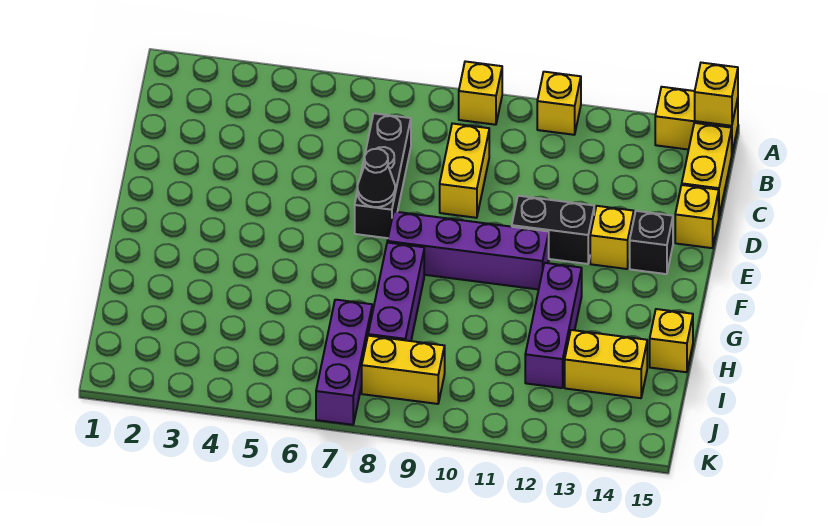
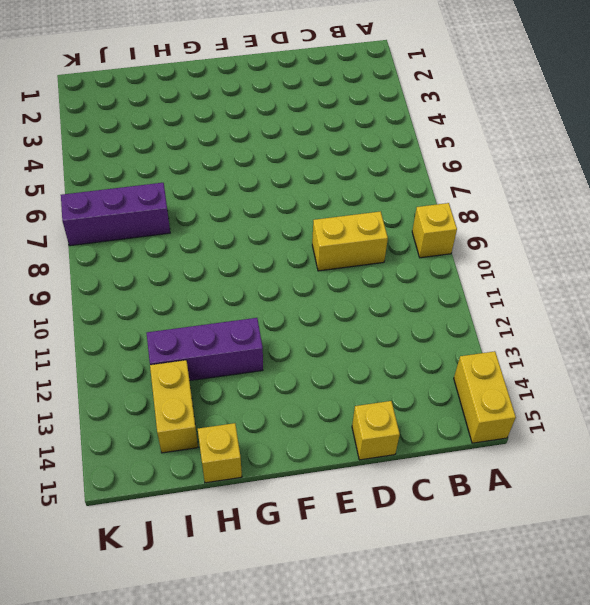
none -> yellow brick A11 level 1
none -> yellow brick B15:C15 level 1
none -> black brick C7:E7 level 1

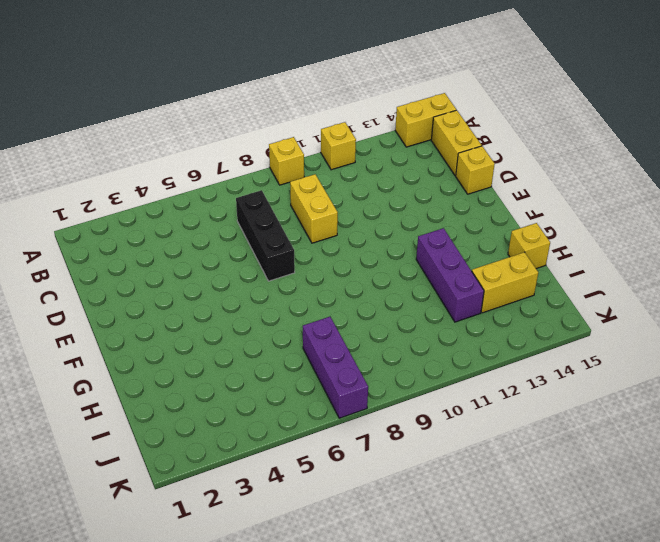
none -> black brick E11:E12 level 1
none -> yellow brick E13 level 1
none -> black brick E14 level 1

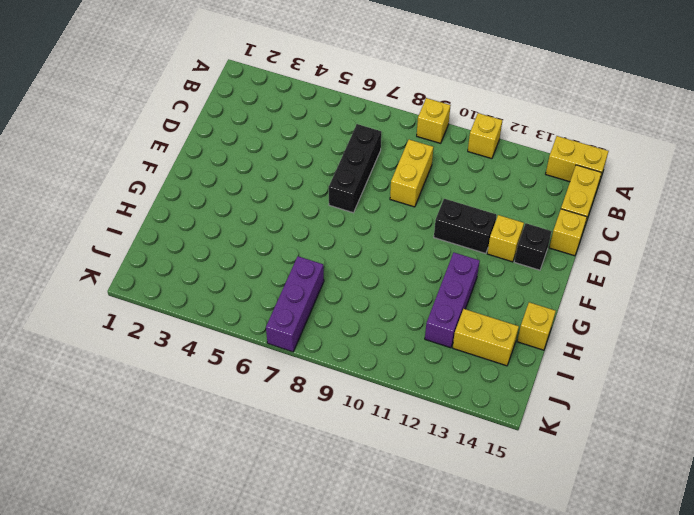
none -> purple brick F8:F11 level 1
none -> purple brick G8:I8 level 1
none -> yellow brick J8:J9 level 1

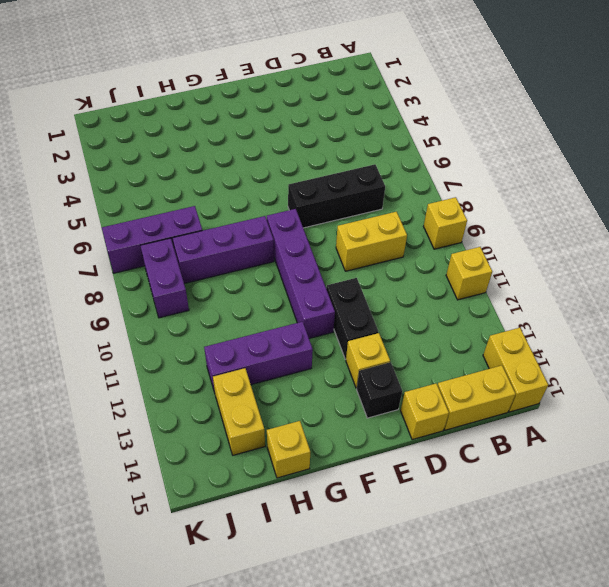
purple brick J8:J9 level 1 -> yellow brick J8:J9 level 1
none -> yellow brick A15 level 2
none -> black cone E7 level 2

